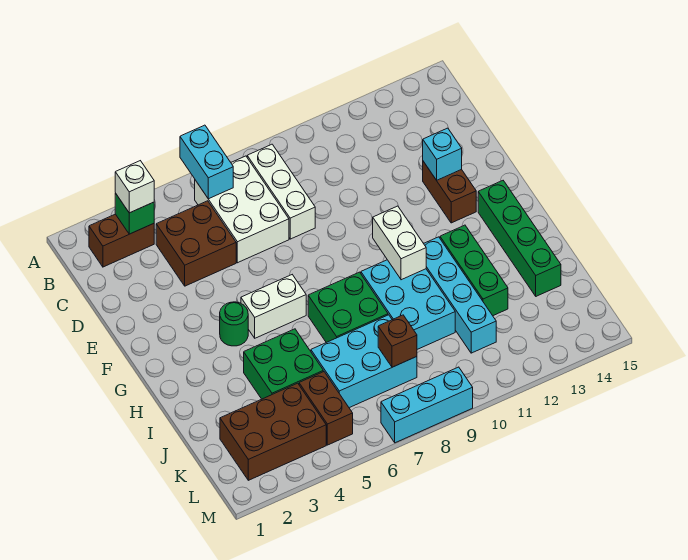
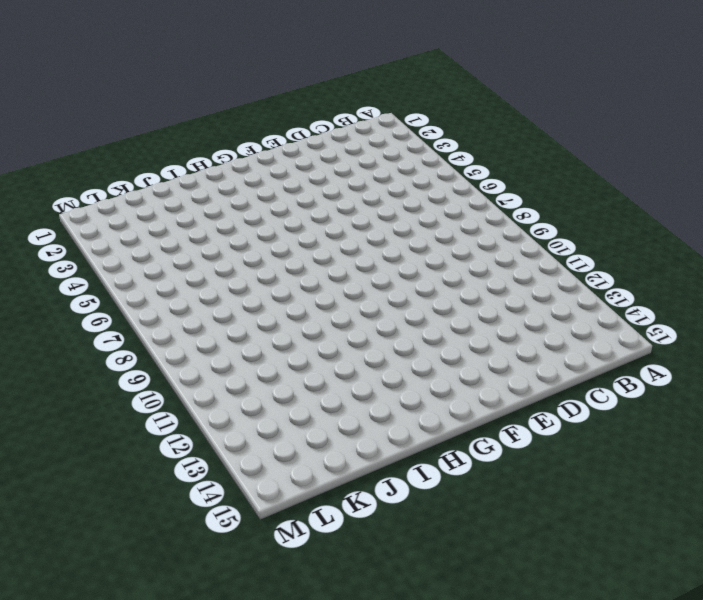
none -> brown brick B2:B3 level 1
none -> white brick B6:D7 level 1
none -> white brick B8:D8 level 1

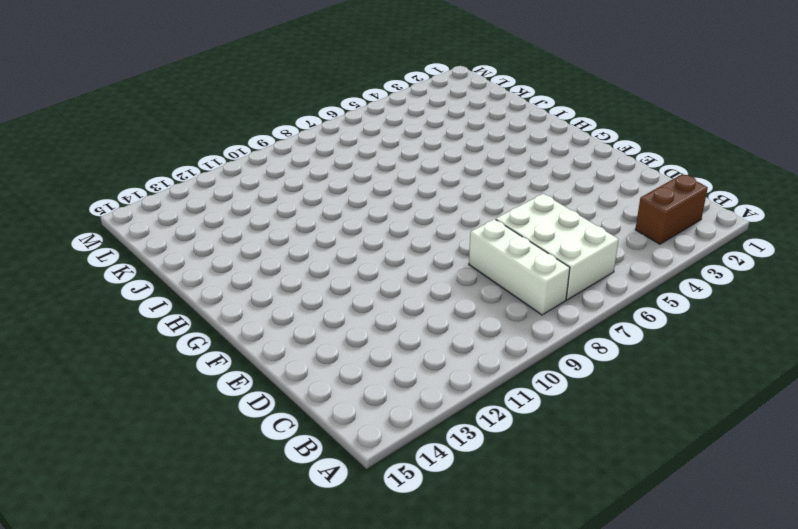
none -> brown brick C4:D5 level 1
none -> brown brick E13:F13 level 1
none -> green round brick G4 level 1

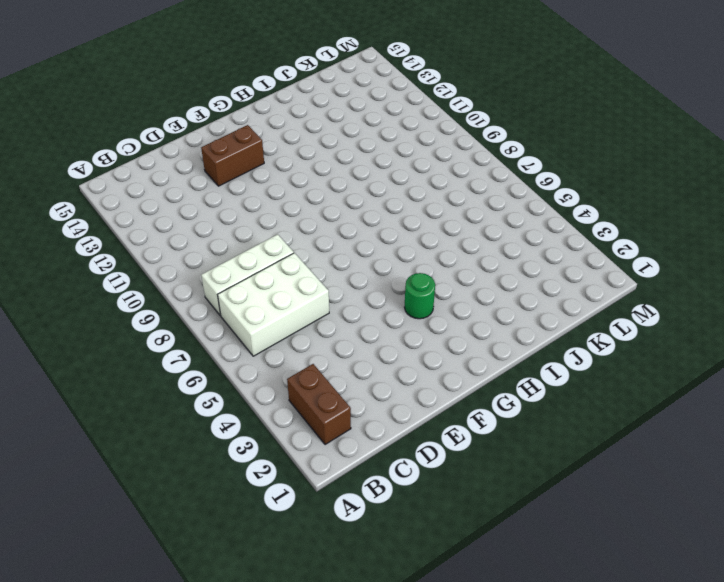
none -> brown brick C4:D5 level 1
none -> white brick G5:G6 level 1
none -> green brick G14:J14 level 1

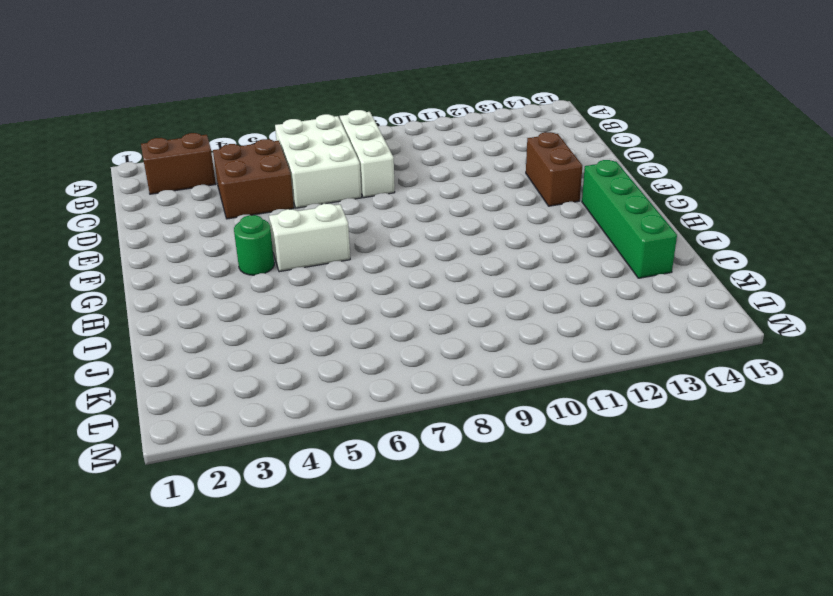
none -> green brick H7:I8 level 1
none -> cyan brick H9:J10 level 1
none -> cyan brick H11:K11 level 1

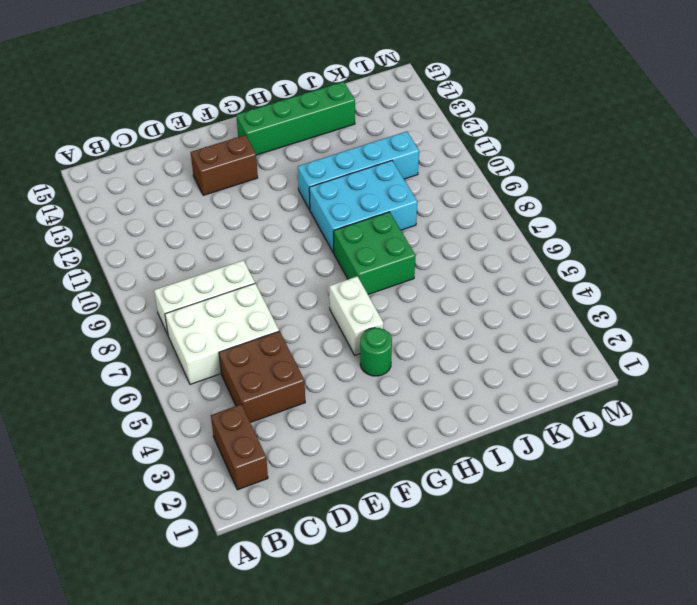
none -> green brick H12:J12 level 1
none -> green brick I4:J5 level 1
none -> cyan brick J6:K8 level 1

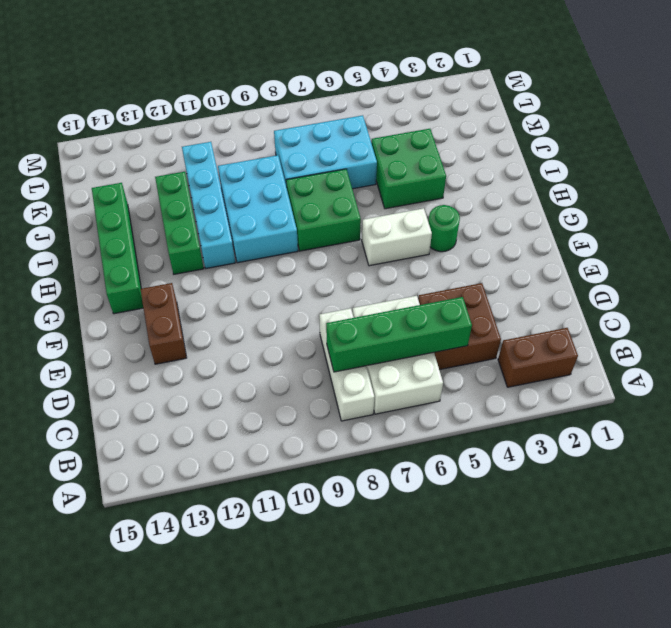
green brick C5:C8 level 2 -> none
none -> brown brick K2:L4 level 1
none -> brown brick K5:L5 level 1
none -> cyan brick M7:M9 level 1

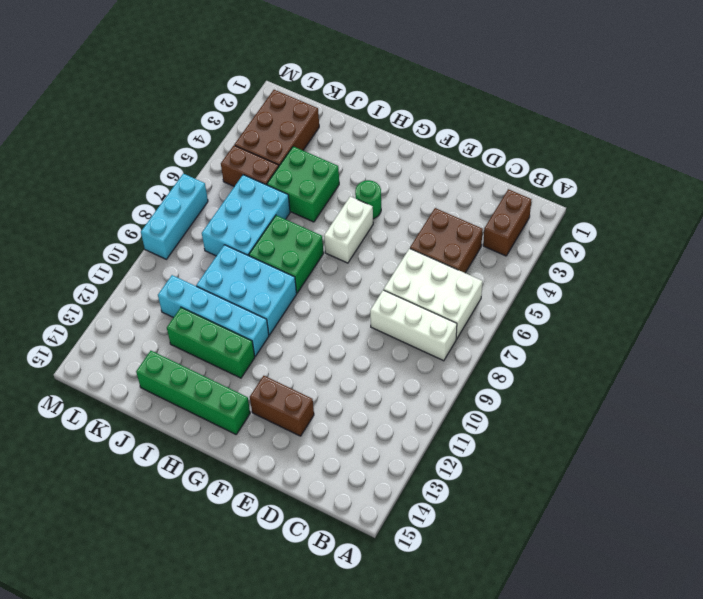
none -> cyan brick A6:B6 level 2
none -> green brick B3 level 2
none -> cyan brick E13 level 2

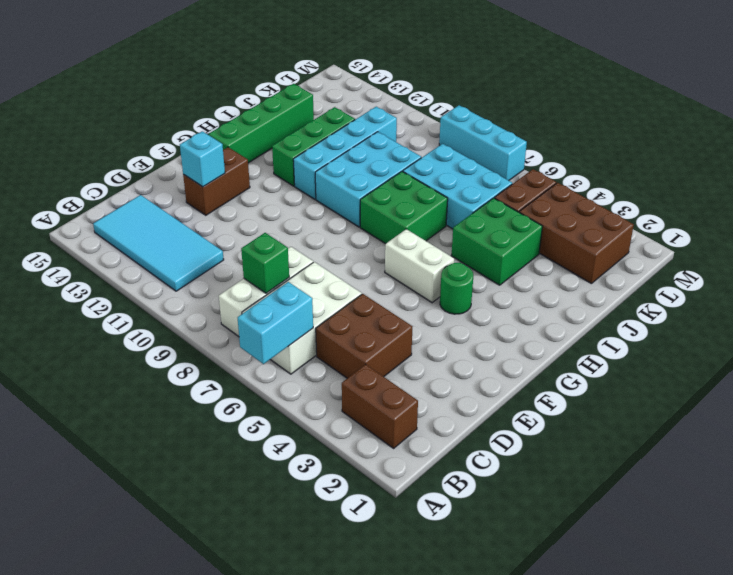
cyan tile B11:C14 level 1 -> none
green brick C8 level 2 -> green brick B3 level 2
none -> white brick G10:H10 level 2
none -> brown brick K8 level 2
none -> white brick B3 level 3

